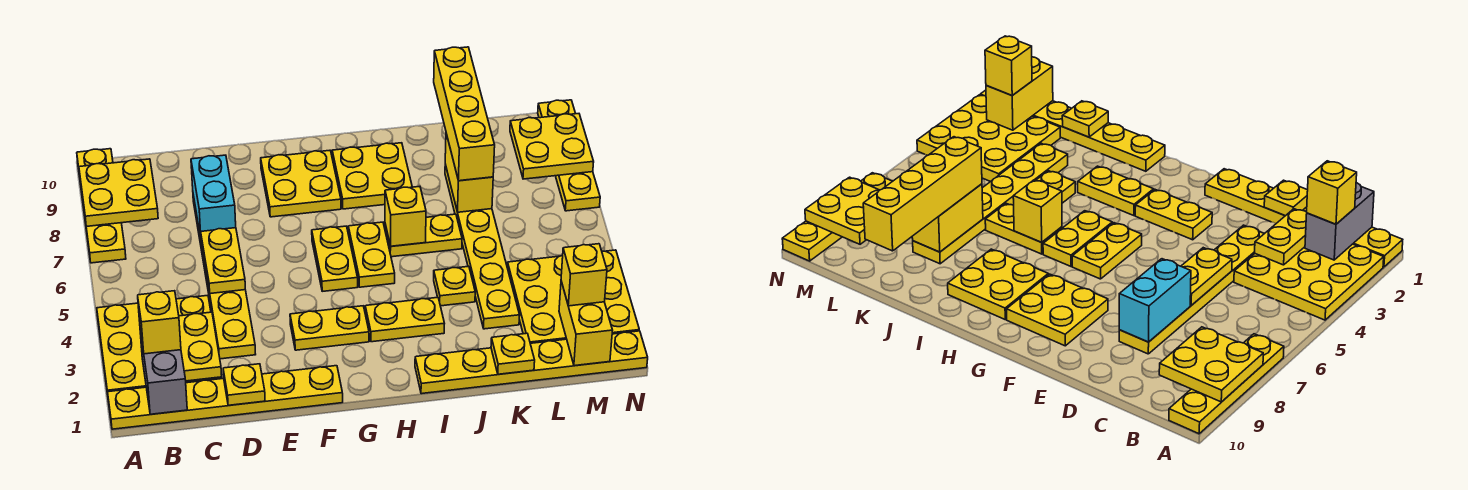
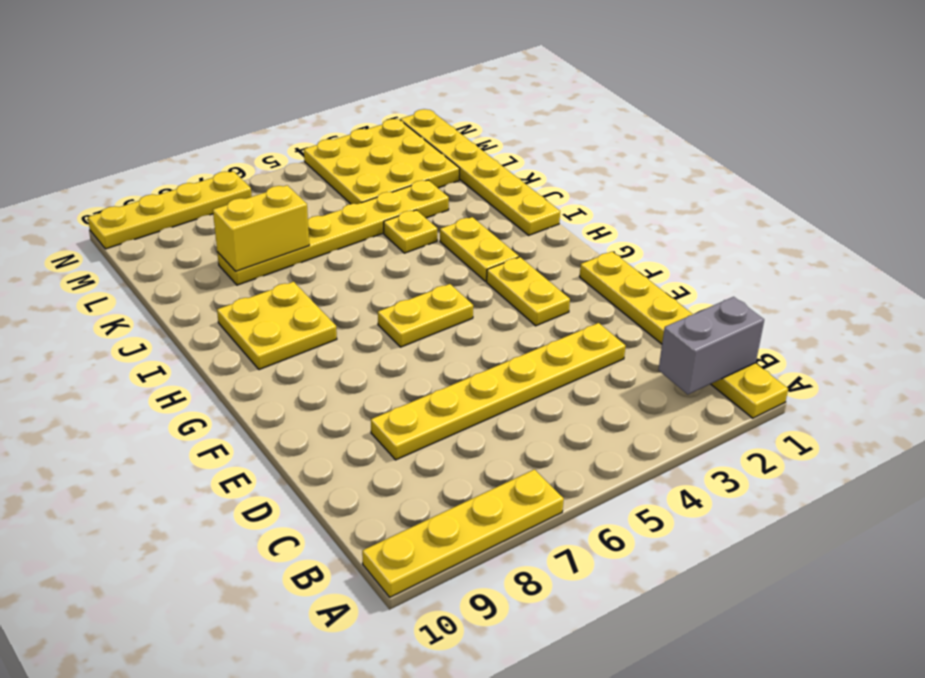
none -> yellow plate A2:C4 level 1
none -> yellow plate F8:G9 level 1
none -> yellow plate H5:H6 level 1
none -> yellow plate I6:J6 level 1

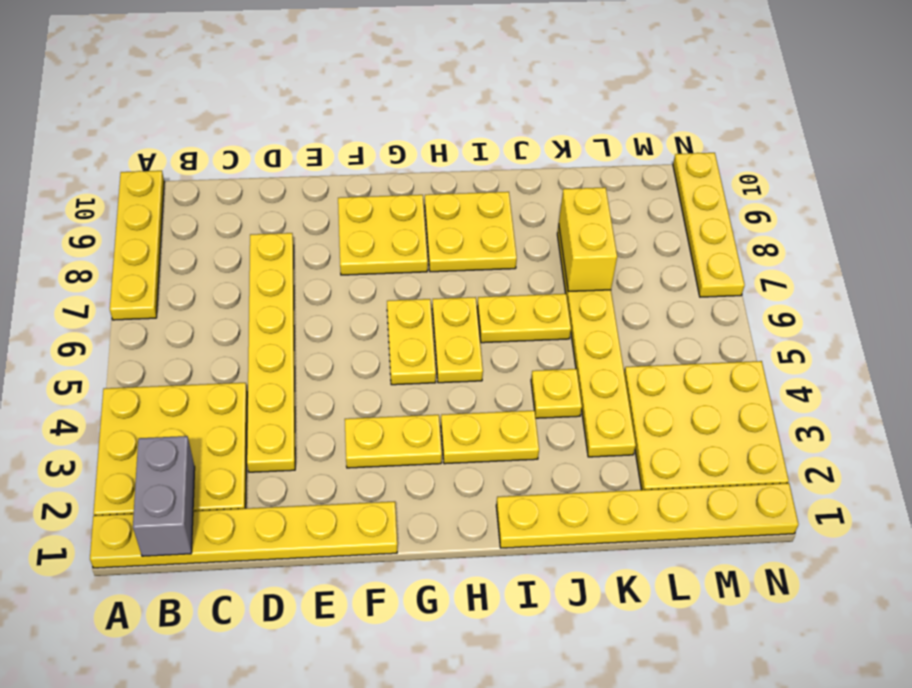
none -> yellow plate A8:B9 level 2
none -> yellow plate C2:C3 level 2
none -> yellow plate D1 level 2
none -> yellow plate D5:D6 level 2

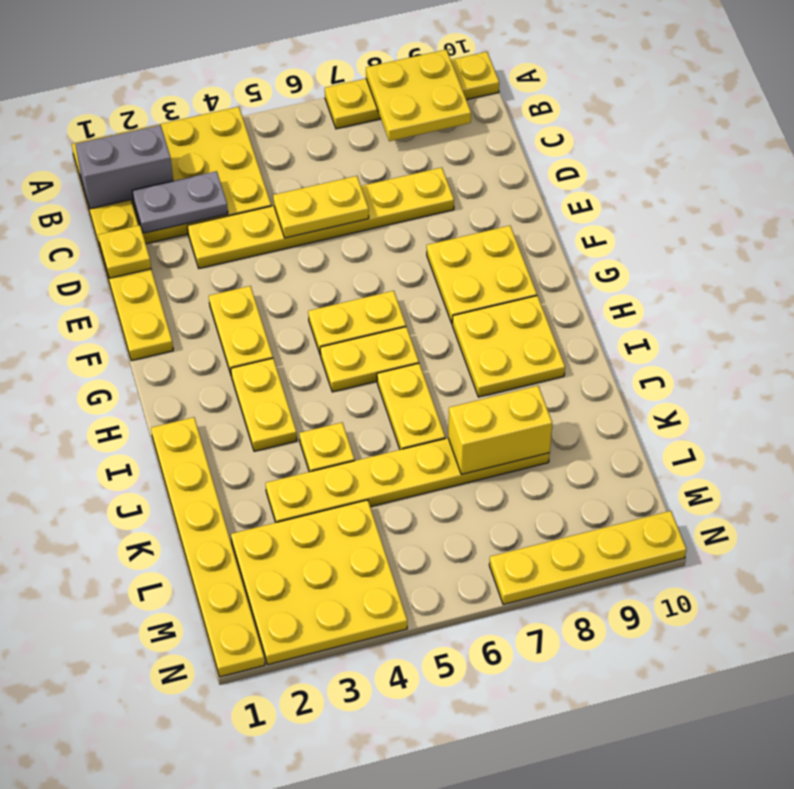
grey plate C2:C3 level 2 -> yellow plate C2:C3 level 2
none -> cyan brick D7:D8 level 2
none -> yellow brick I6 level 2
none -> yellow plate K1 level 2
none -> yellow brick M1:M2 level 2

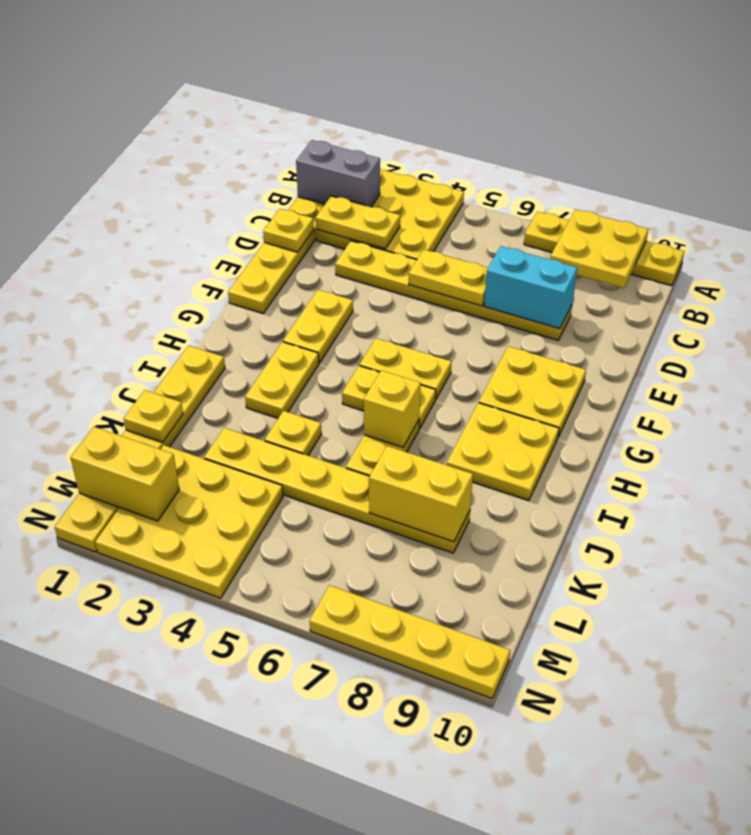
none -> yellow plate M8:N9 level 2
none -> yellow brick B2 level 3
none -> yellow brick K7:K10 level 3
none -> yellow brick M2 level 3

